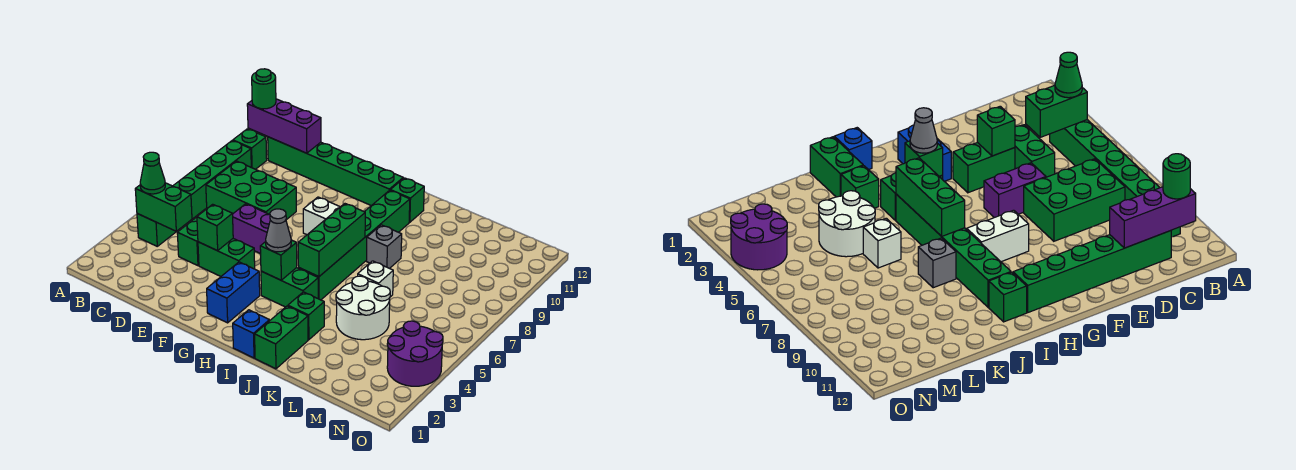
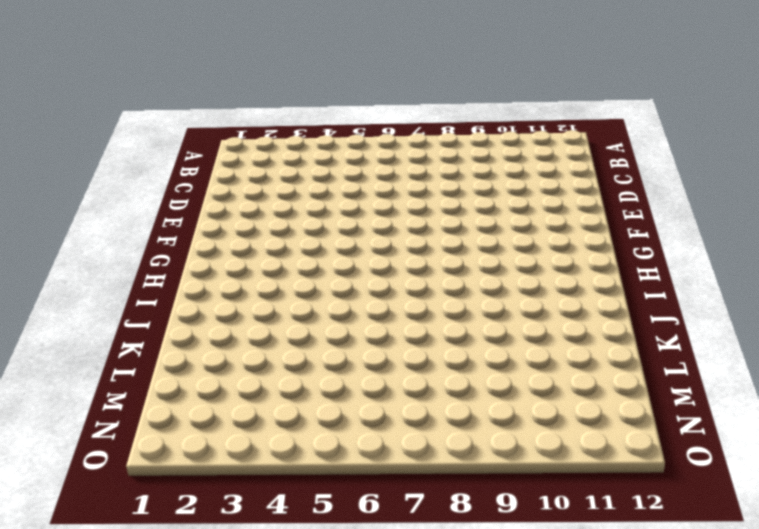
none -> green brick B4:B9 level 1
none -> green brick B10 level 1
none -> green brick C7:E8 level 1

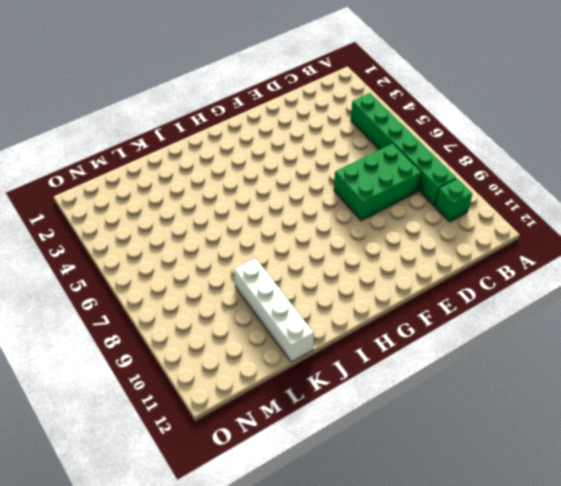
white brick K9:K12 level 1 -> none
none -> green brick C11:H11 level 1
none -> green brick D4:D5 level 1
none -> green brick E4:F4 level 1

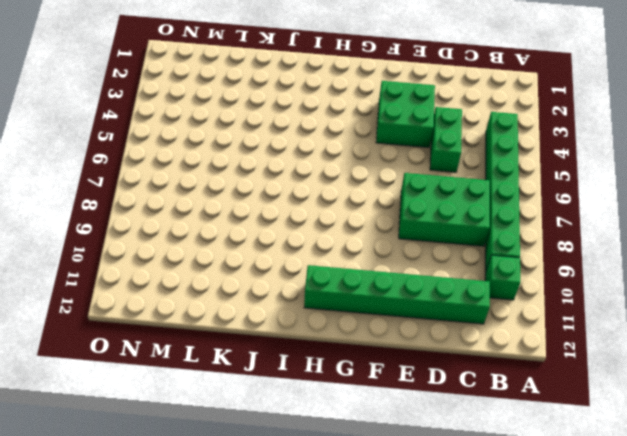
green brick E3:F4 level 1 -> green brick E4:F4 level 1
none -> purple brick E6:F6 level 1
none -> blue brick G2:G3 level 1
none -> white brick G8:H8 level 1

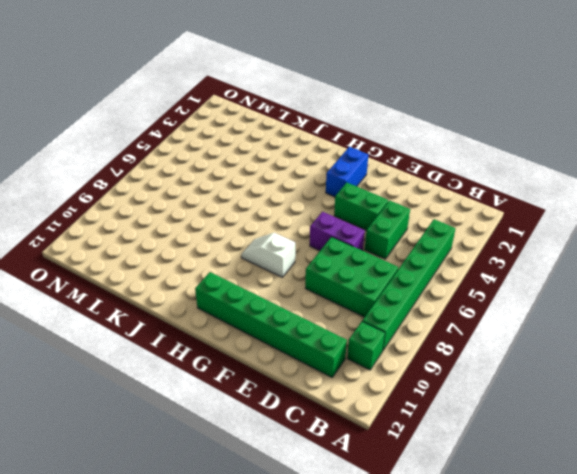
white slope G8:H8 level 1 top G -> white brick G8:H8 level 1
none -> green brick H4:I4 level 1
none -> blue brick I1 level 1
none -> green brick I5:I10 level 1

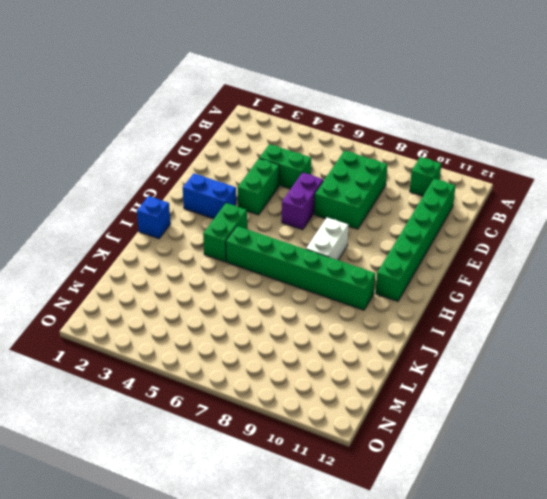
none -> green brick B4:B9 level 1
none -> green brick I11 level 1
none -> green brick J1:J2 level 1

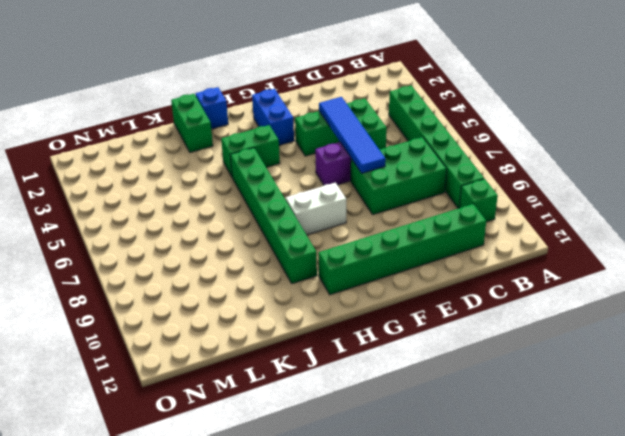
blue tile E4:E7 level 2 -> green brick E4 level 2
none -> green brick I11 level 1
none -> green brick J3 level 1
none -> grey brick J8 level 1

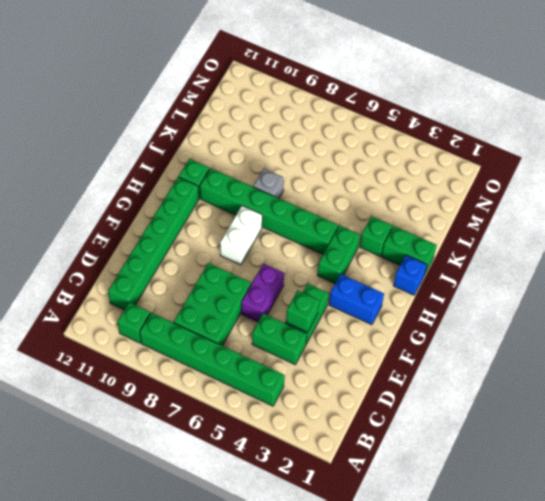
none -> white round brick K4:L5 level 1
none -> white brick K6 level 1
none -> purple round brick N3:O4 level 1

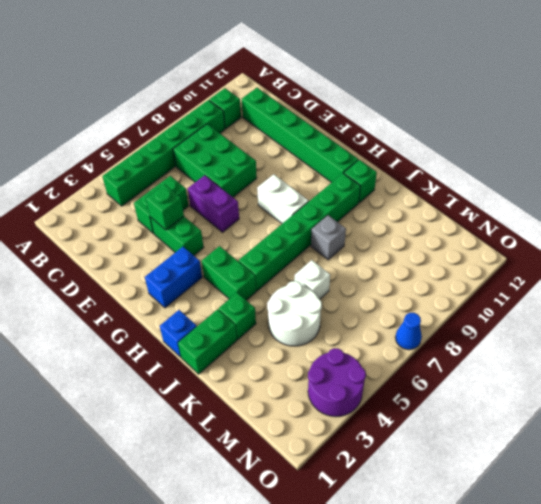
blue cone O7 level 1 -> none
none -> green brick B4:C4 level 2
none -> purple brick B11:D11 level 2
none -> green brick H4 level 2

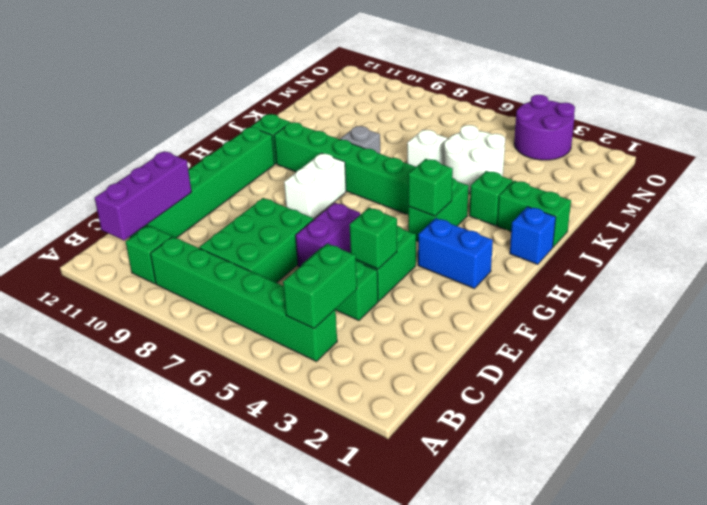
none -> green brick I5:I7 level 2
none -> green cone B4 level 3
none -> green round brick B11 level 3

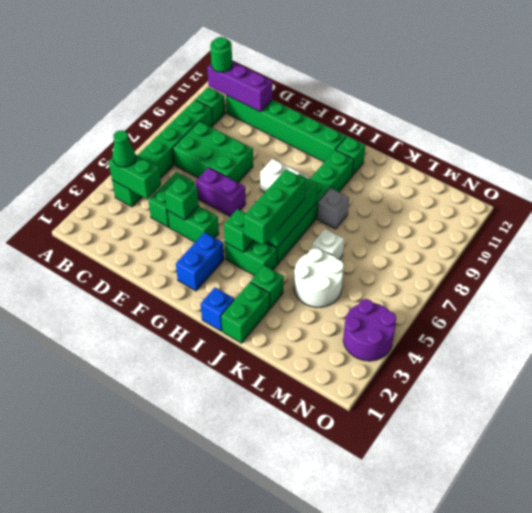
green brick I4:I6 level 3 -> none
none -> grey cone H4 level 3

